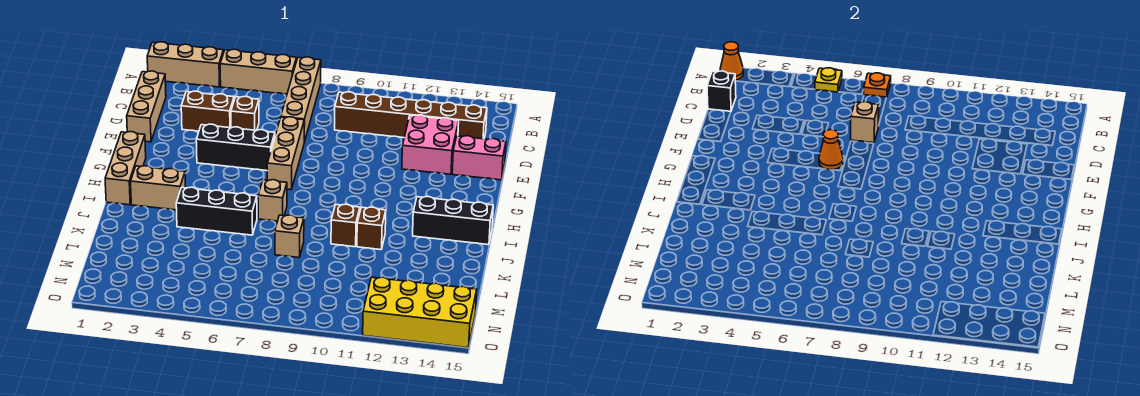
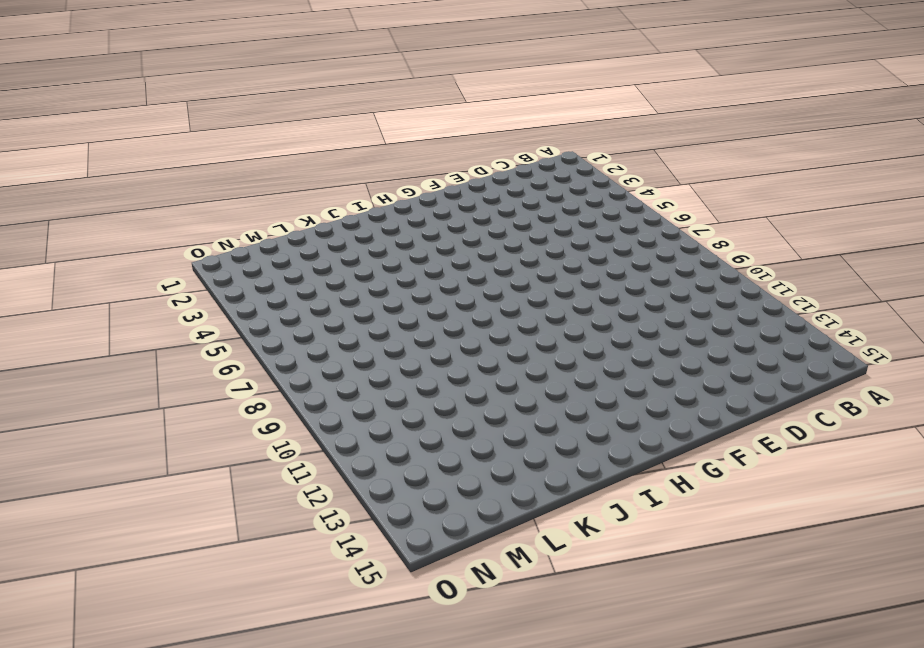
none -> tan brick A1:A3 level 1
none -> tan brick A4:A6 level 1
none -> tan brick A7:D7 level 1

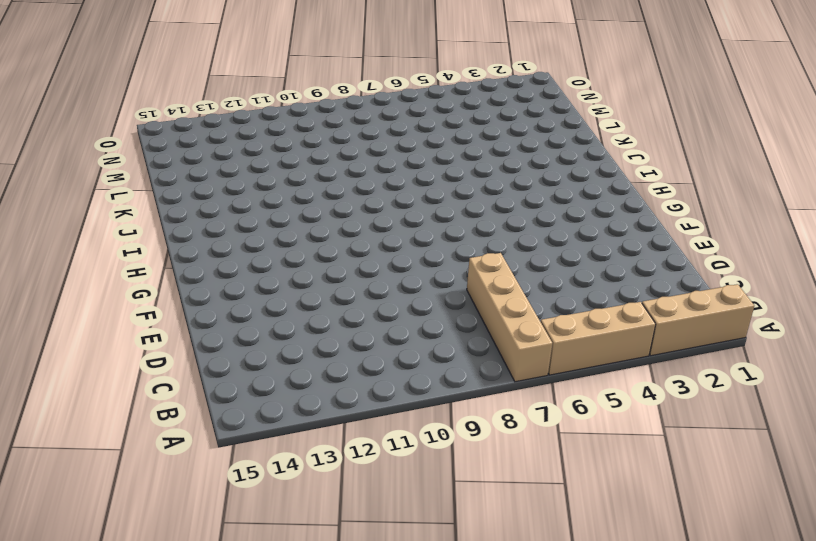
none -> tan brick C1:E1 level 1
none -> brown brick C9:C14 level 1
none -> brown brick D3:D4 level 1

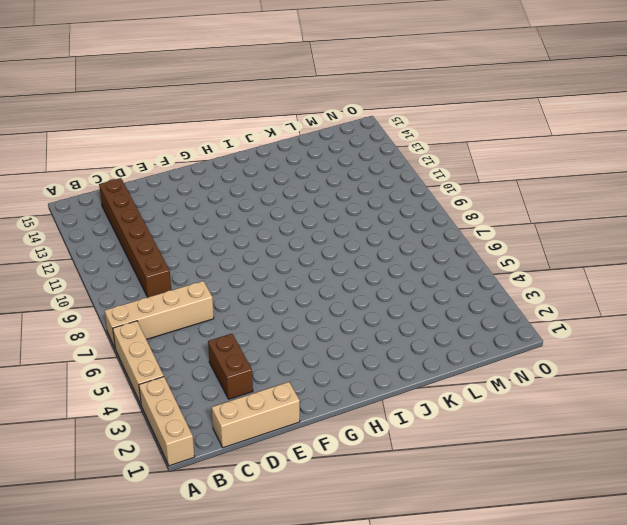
none -> brown brick D5 level 1
none -> pink brick D12:E13 level 1
none -> tan brick E7:G7 level 1

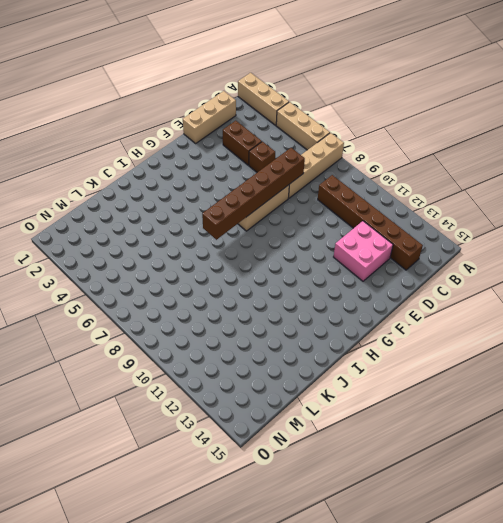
brown brick D7:I7 level 2 -> tan brick D7 level 2
none -> pink brick E14:E15 level 1
none -> black brick F4:F6 level 1
none -> tan brick G1:I1 level 1

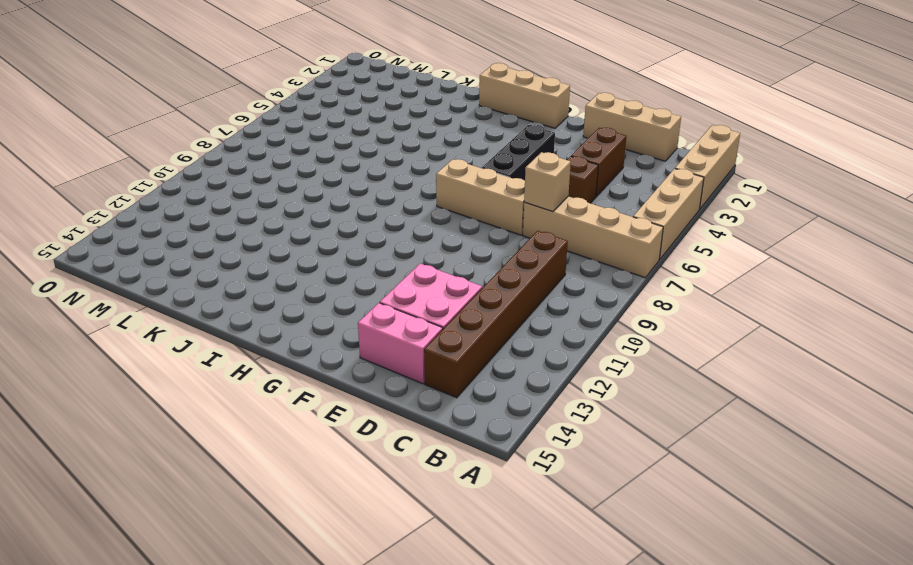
pink brick D14:E14 level 1 -> pink brick E14:E15 level 1
none -> tan brick I2:I3 level 1
none -> tan brick I7 level 1
none -> black brick I13:I15 level 1

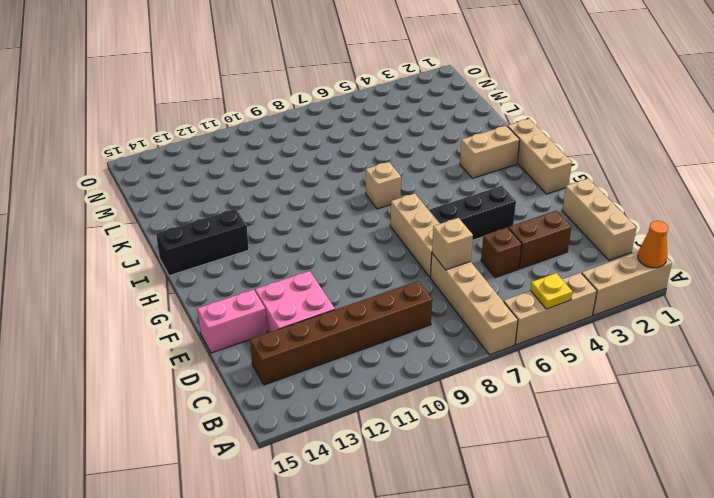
none -> black brick J4:J6 level 1
none -> brown brick J10 level 1
none -> brown brick J11 level 1

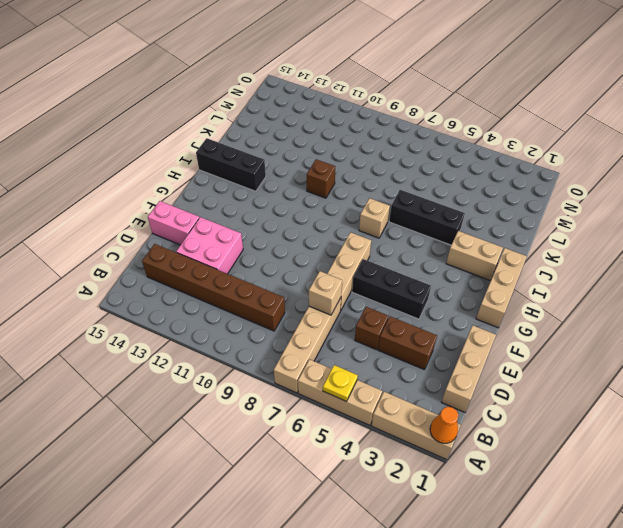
none -> brown brick J11 level 1
none -> tan brick K8 level 1
none -> yellow brick N12:O15 level 1

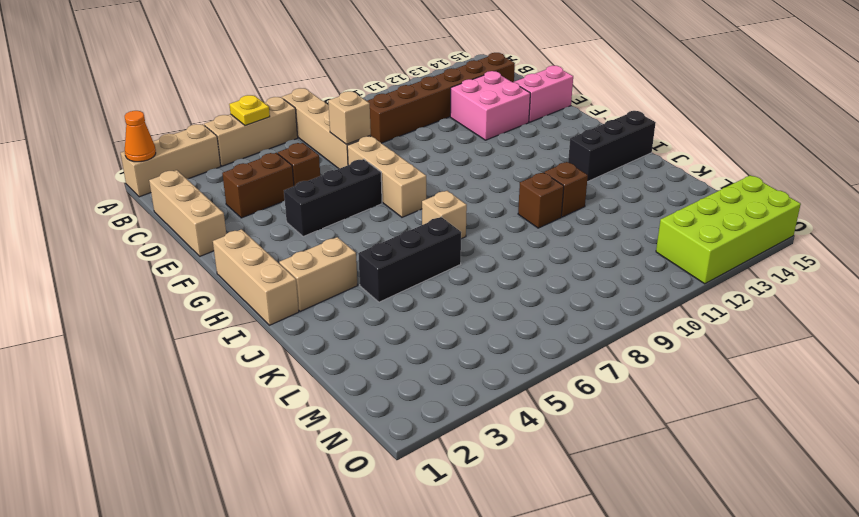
lime brick N12:O15 level 1 -> yellow brick N12:O15 level 1
none -> tan brick K8 level 1
none -> orange plate A7 level 2
none -> black brick C1 level 2

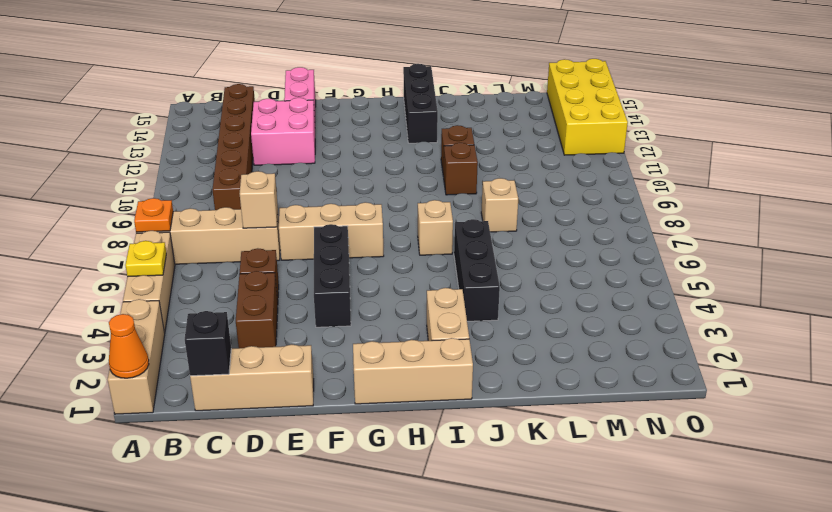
none -> orange cone F6 level 2

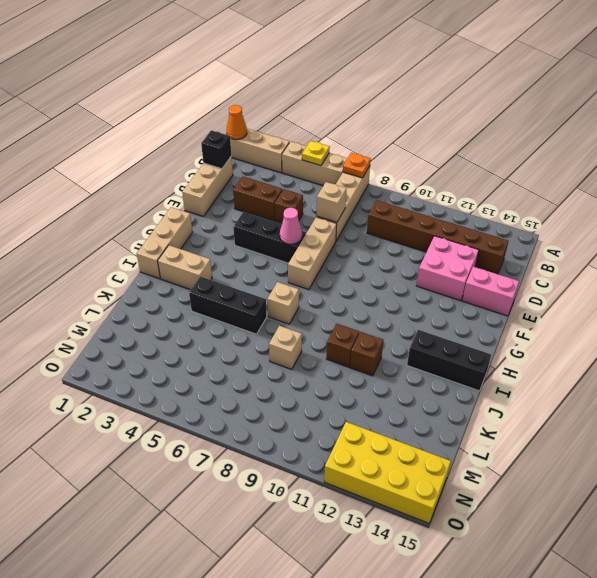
pink cone F6 level 2 -> orange cone F6 level 2

